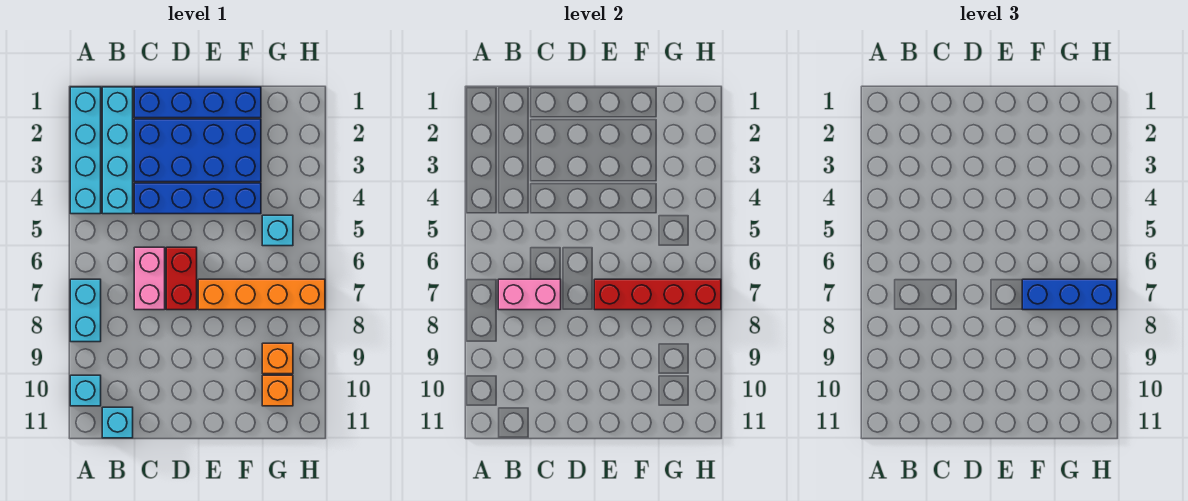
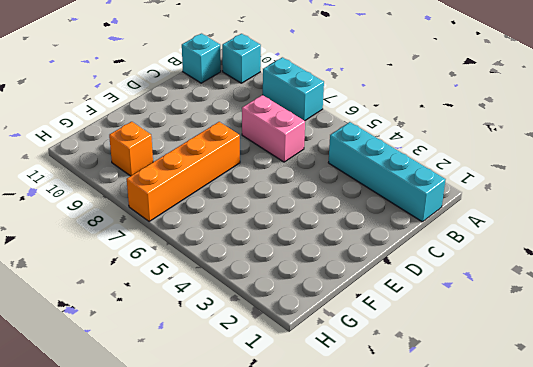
none -> cyan brick A1:A4 level 1
none -> blue brick C1:F1 level 1
none -> blue brick C2:F3 level 1

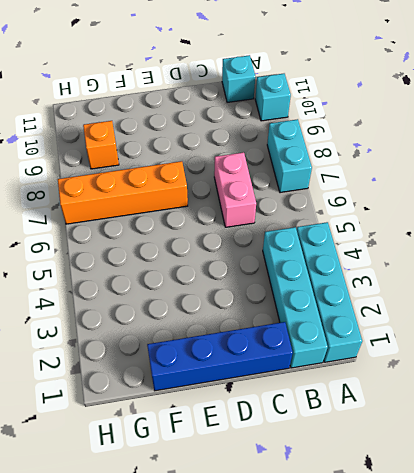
none -> blue brick C2:F3 level 1
none -> blue brick C4:F4 level 1
none -> red brick D6:D7 level 1

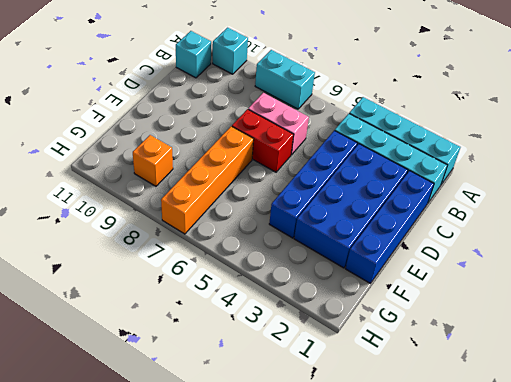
none -> cyan brick G5 level 1
none -> orange brick G10 level 1
none -> pink brick B7:C7 level 2

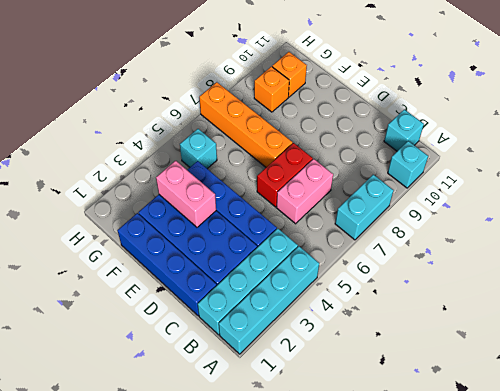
pink brick E3:F3 level 2 -> pink brick B7:C7 level 2
none -> red brick E7:H7 level 2
none -> blue brick F7:H7 level 3

